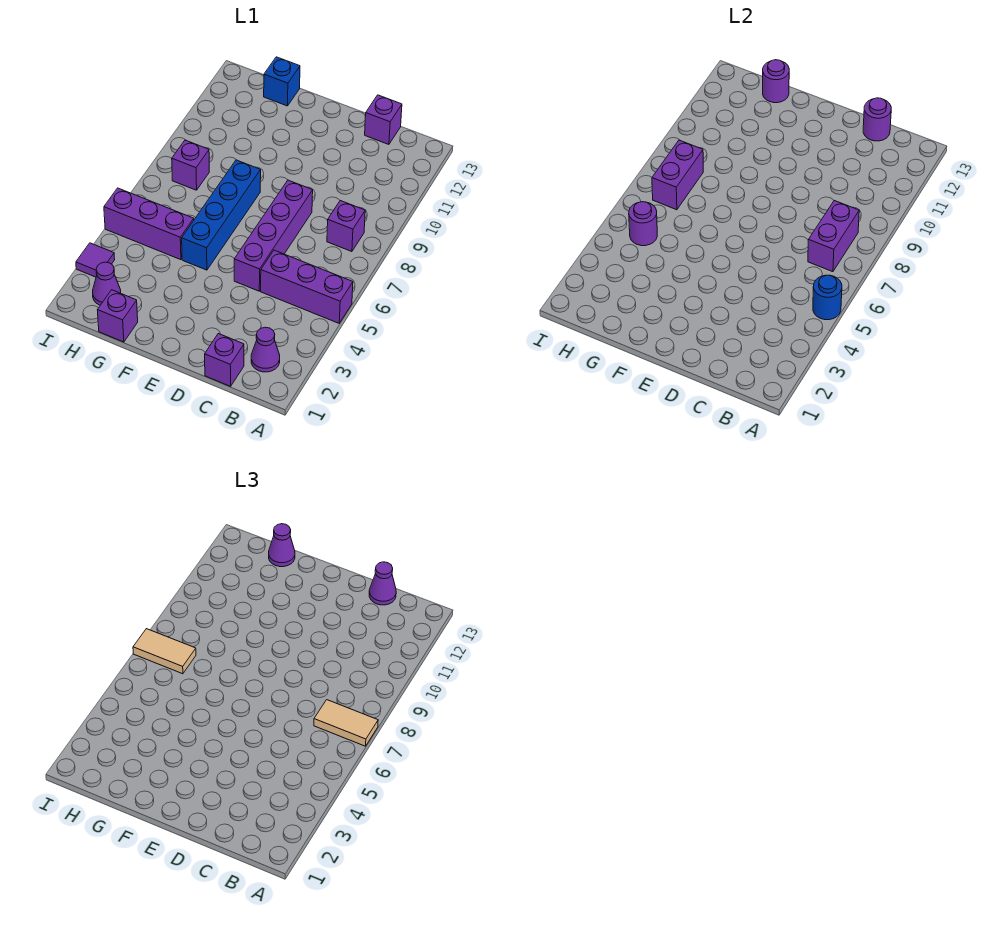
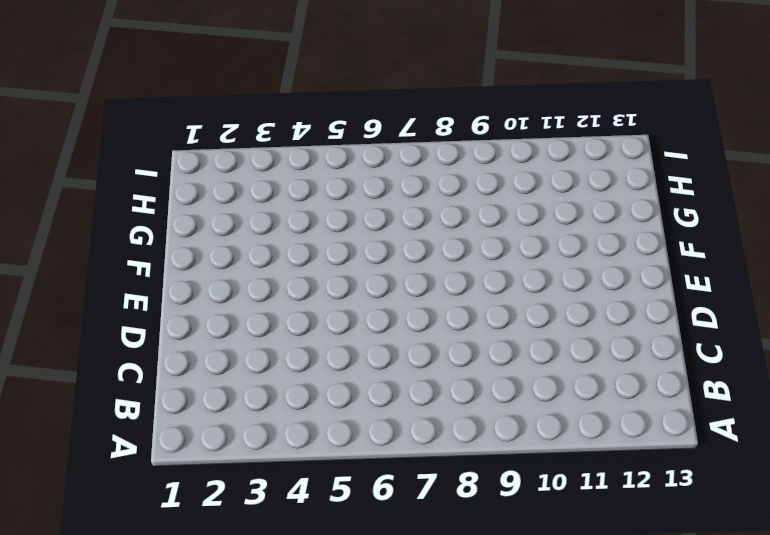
none -> purple brick A5:C5 level 1
none -> purple cone B2 level 1
none -> purple brick B8 level 1

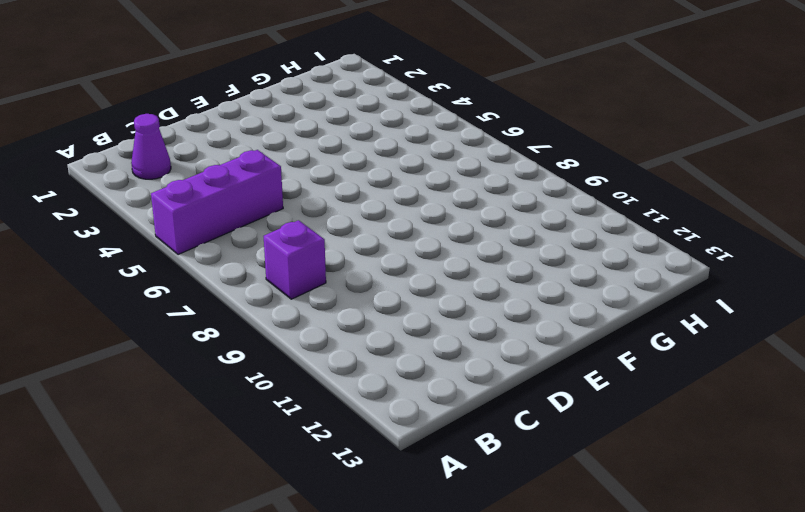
none -> purple brick C1 level 1
none -> purple brick C13 level 1
none -> purple brick D5:D8 level 1

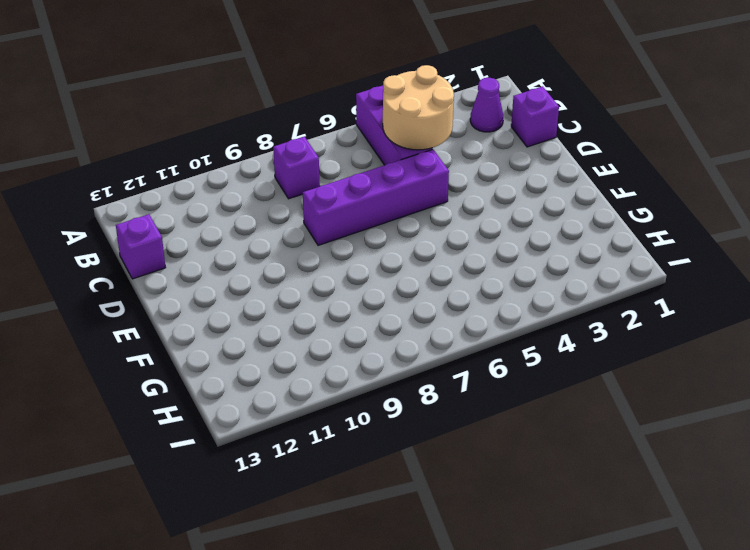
tan round brick B4:C5 level 2 -> none
none -> blue brick F5:F8 level 1
none -> purple brick G1 level 1
none -> purple brick G5:I5 level 1

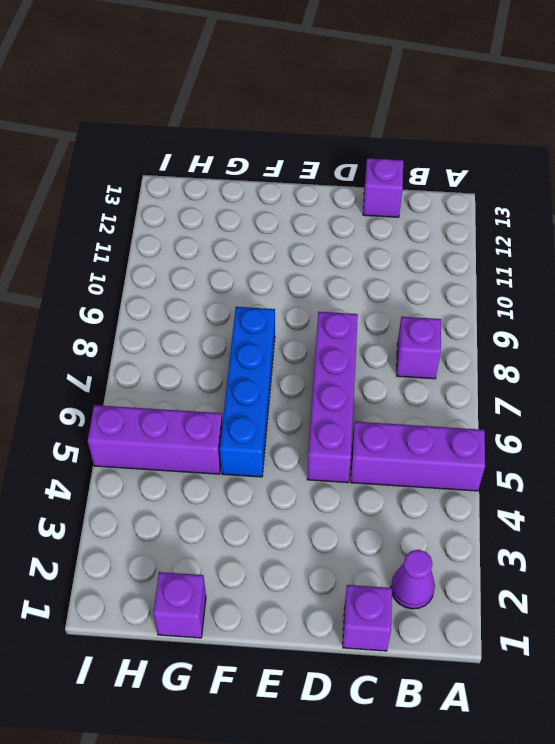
none -> blue brick G13 level 1
none -> purple cone H2 level 1
none -> purple brick H8 level 1

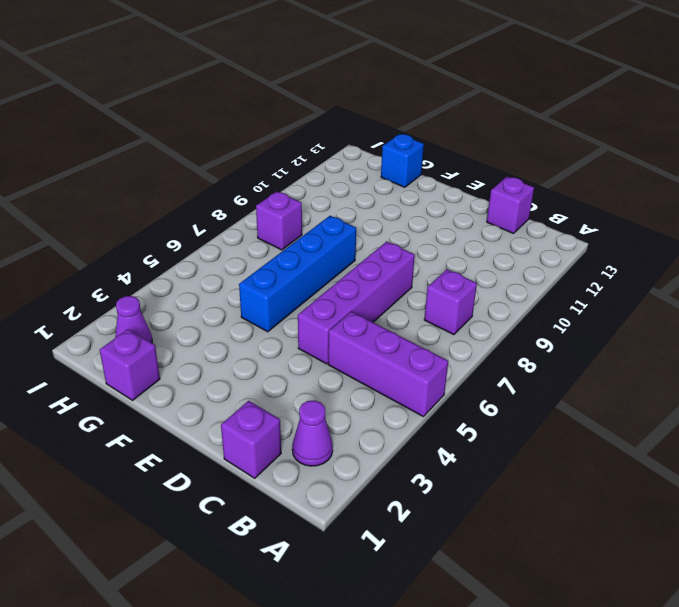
none -> purple brick G5:I5 level 1
none -> purple tile I3 level 1
none -> blue round brick A5 level 2

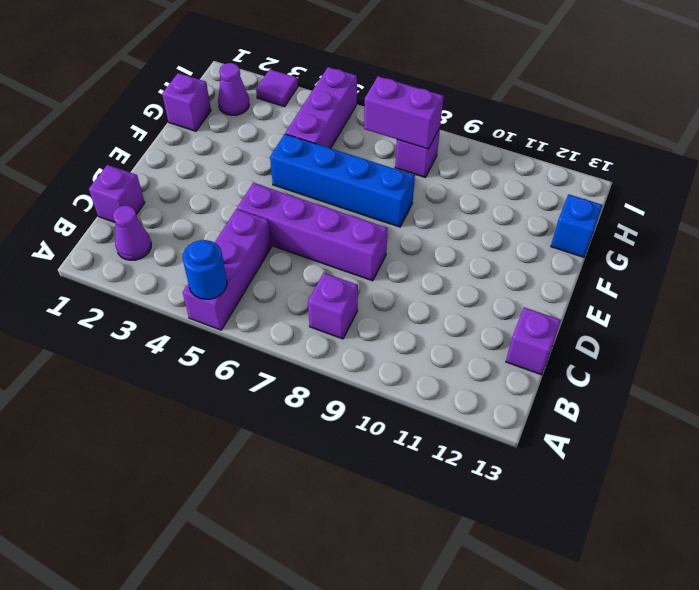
none -> purple brick B7:B8 level 2
none -> purple round brick C13 level 2
none -> purple round brick G13 level 2

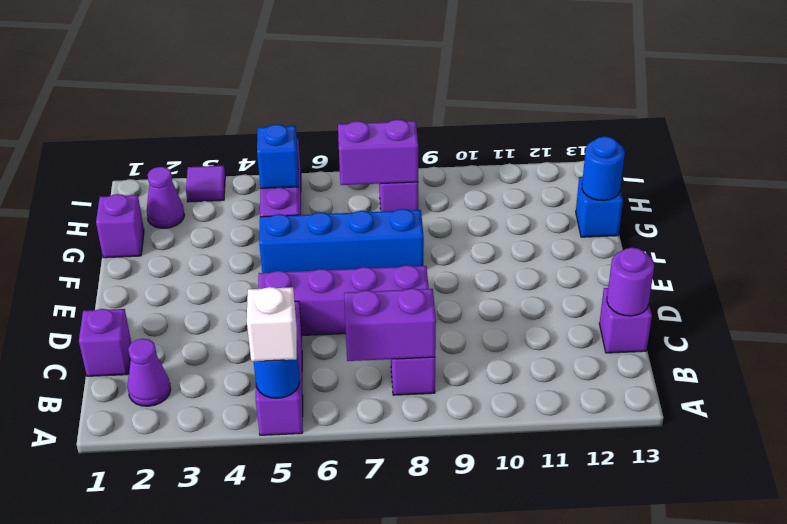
white brick A5 level 3 -> none
blue round brick G13 level 2 -> purple round brick G13 level 2
blue brick H5 level 2 -> purple round brick H5 level 2
none -> tan tile A7:B7 level 3
none -> purple cone C13 level 3
none -> purple cone G13 level 3

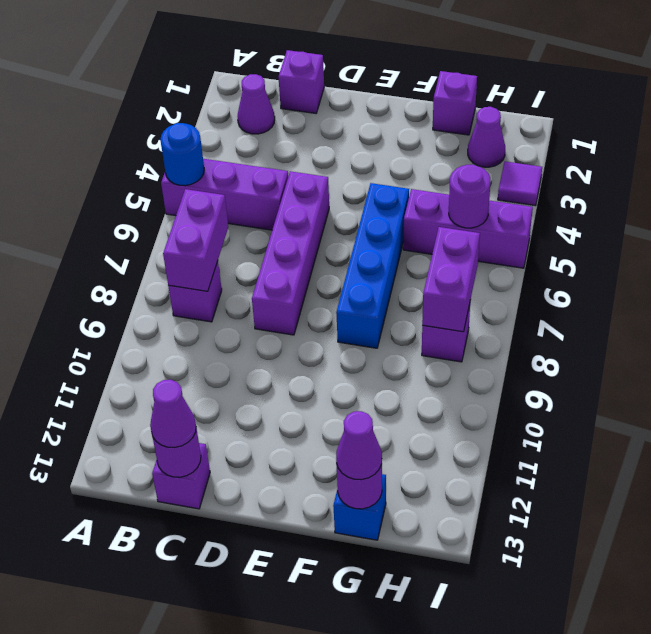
none -> tan tile A7:B7 level 3
none -> tan tile H7:I7 level 3

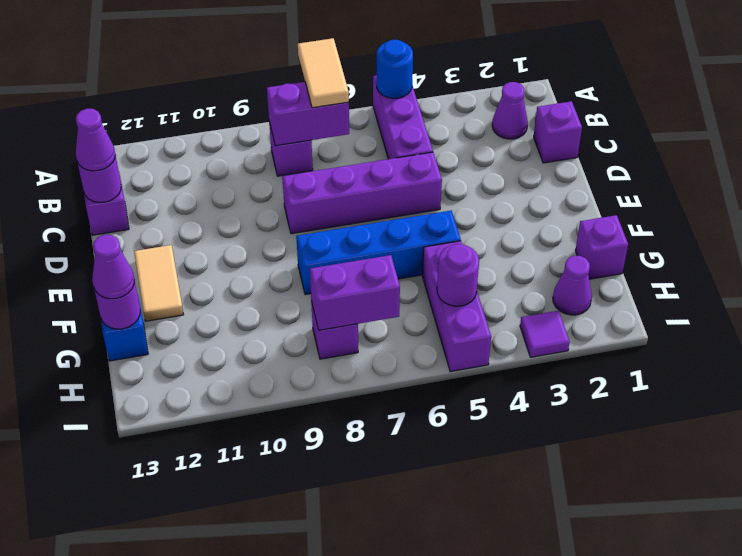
tan tile E12:F12 level 1 -> tan tile H7:I7 level 3

